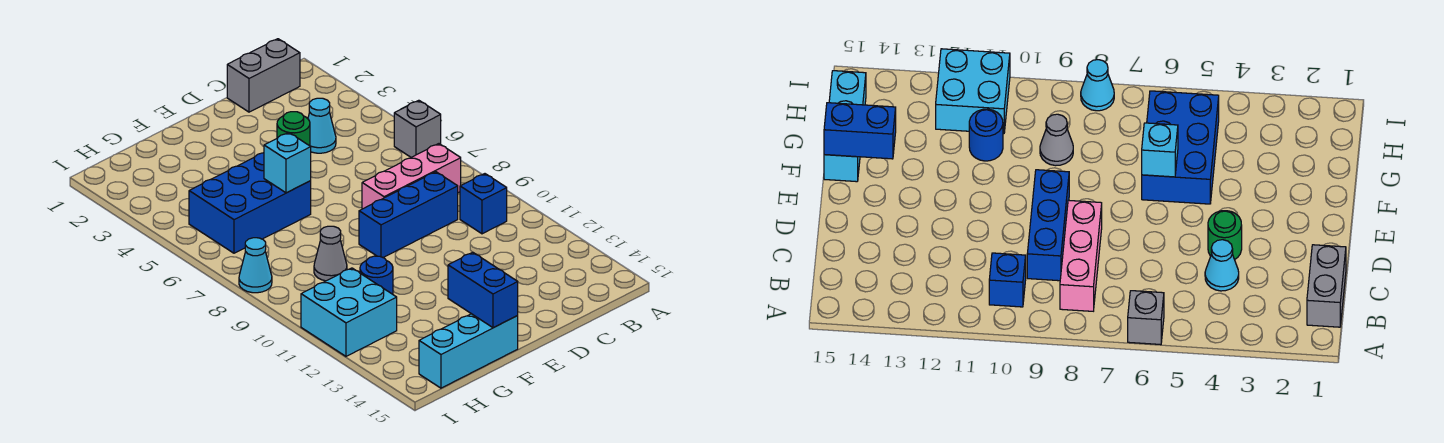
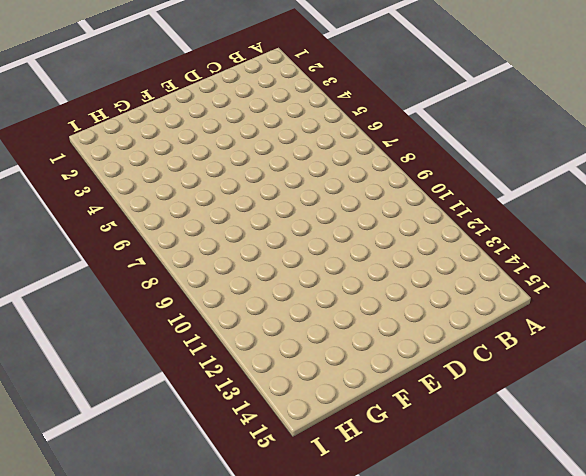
none -> grey brick A6 level 1
none -> grey brick B1:C1 level 1
none -> pink brick B8:D8 level 1

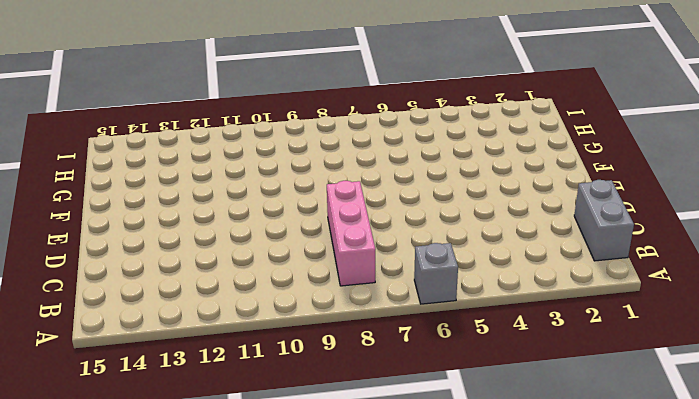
none -> blue brick B10 level 1
none -> cyan cone C4 level 1
none -> blue brick C9:E9 level 1

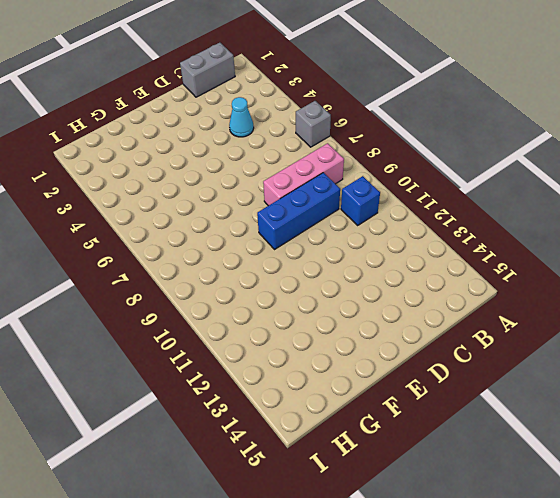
none -> green round brick D4 level 1
none -> blue brick F5:H6 level 1
none -> cyan brick F15:H15 level 1

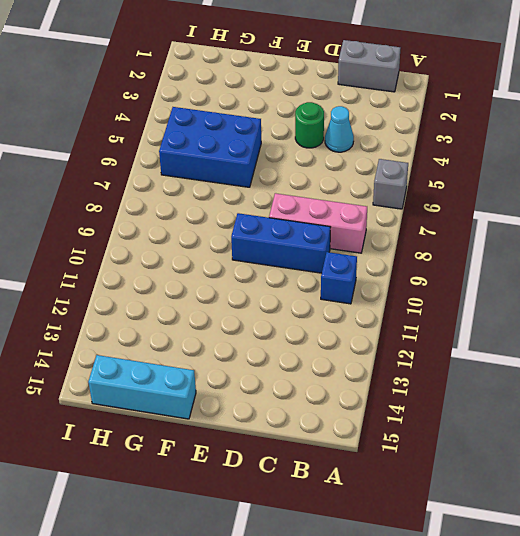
none -> grey cone G9 level 1
none -> blue round brick G11 level 1
none -> cyan brick H11:I12 level 1

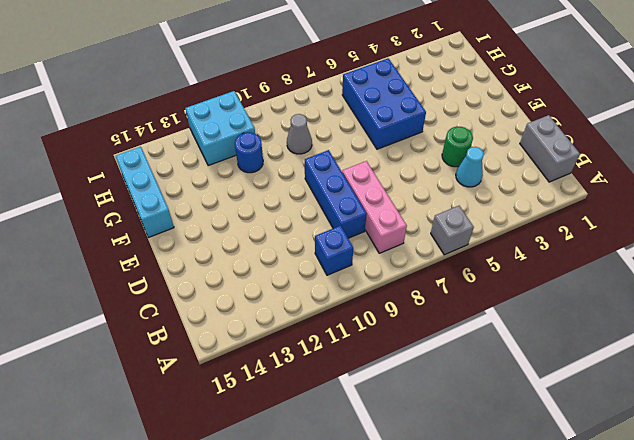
none -> cyan cone I8 level 1
none -> cyan brick F6 level 2
none -> blue brick F14:F15 level 2

